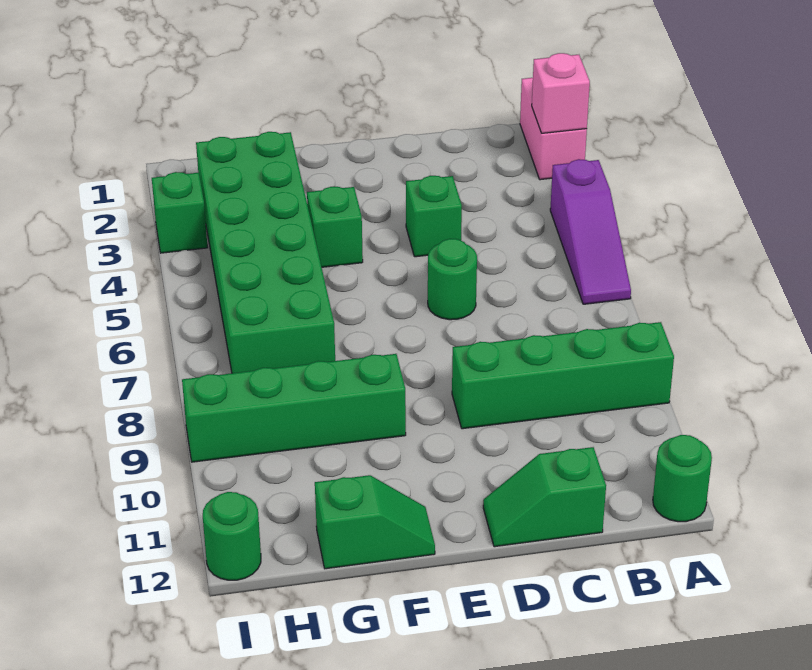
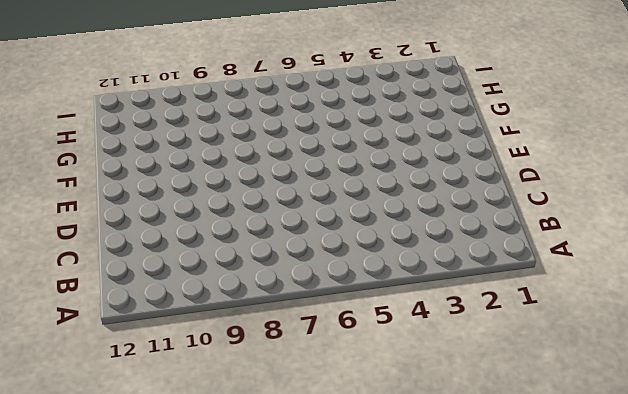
none -> pink brick A1:A2 level 1
none -> purple slope A4:A6 level 1 top 4
none -> green brick A9:D9 level 1

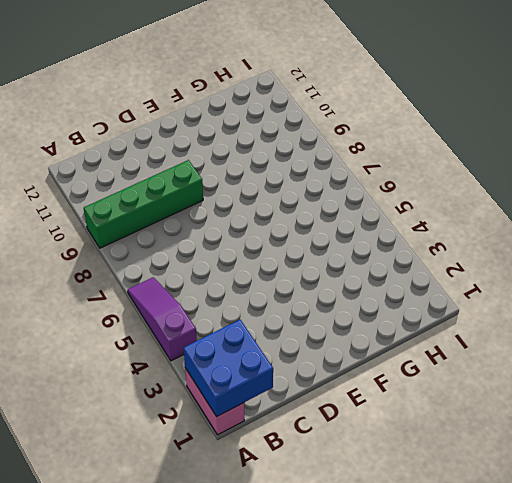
blue brick A1:B2 level 2 -> pink brick A2 level 2
none -> green round brick A12 level 1
none -> green slope C12:D12 level 1 top C
none -> green brick D4 level 1

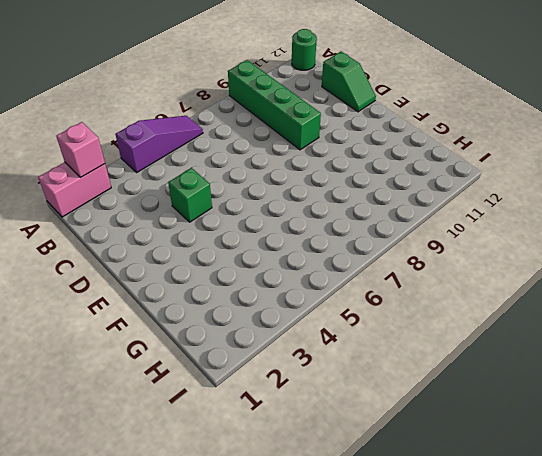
none -> green round brick D6 level 1
none -> green brick F4 level 1
none -> green brick F9:I9 level 1

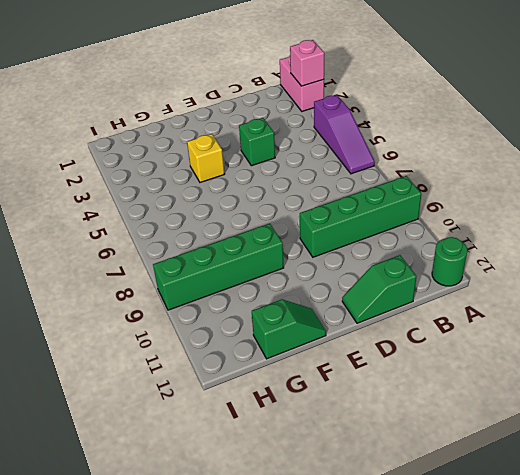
yellow brick F4 level 1 -> green brick F4 level 1
none -> green round brick D6 level 1
none -> green brick G2:H7 level 1
none -> green brick I3 level 1

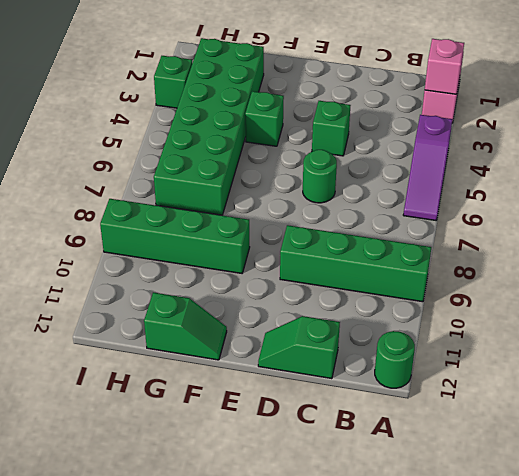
none -> green round brick I12 level 1

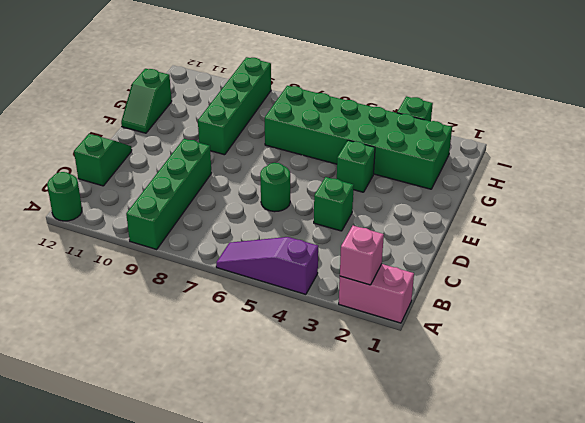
none -> green round brick I12 level 1

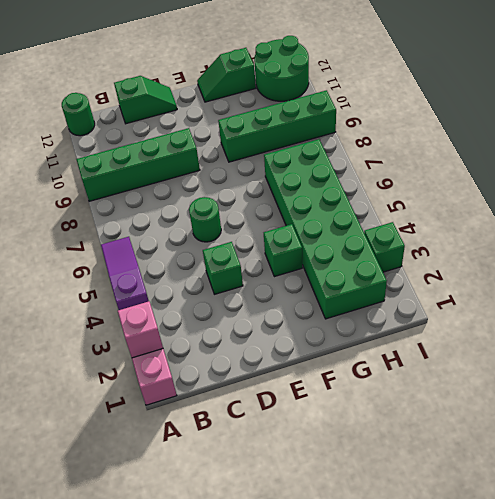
green round brick H11:I12 level 1 -> green round brick I12 level 1

